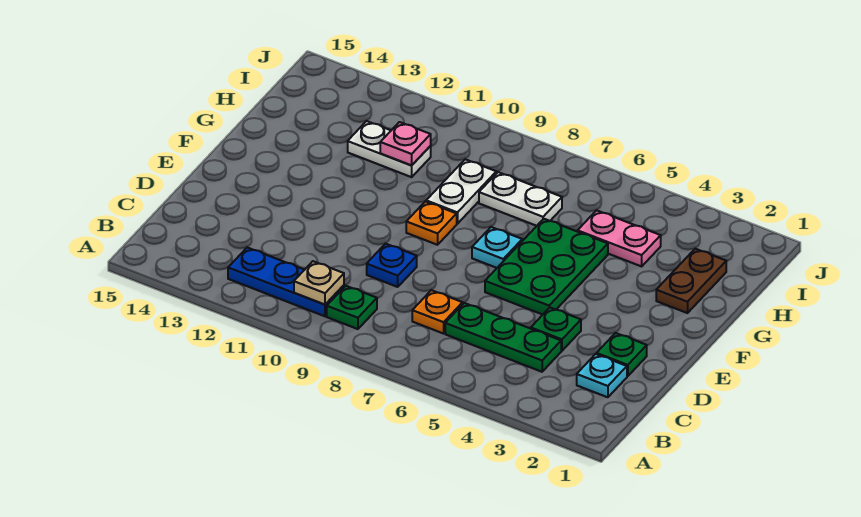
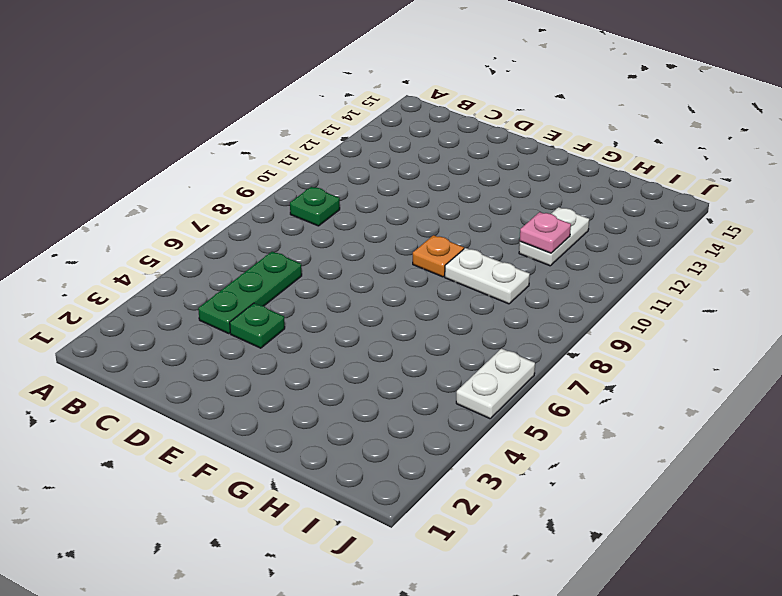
white plate J5:J6 level 1 -> white plate H7:H8 level 1
none -> blue plate B10:B12 level 1
none -> cyan plate C2 level 1
none -> orange plate C7 level 1

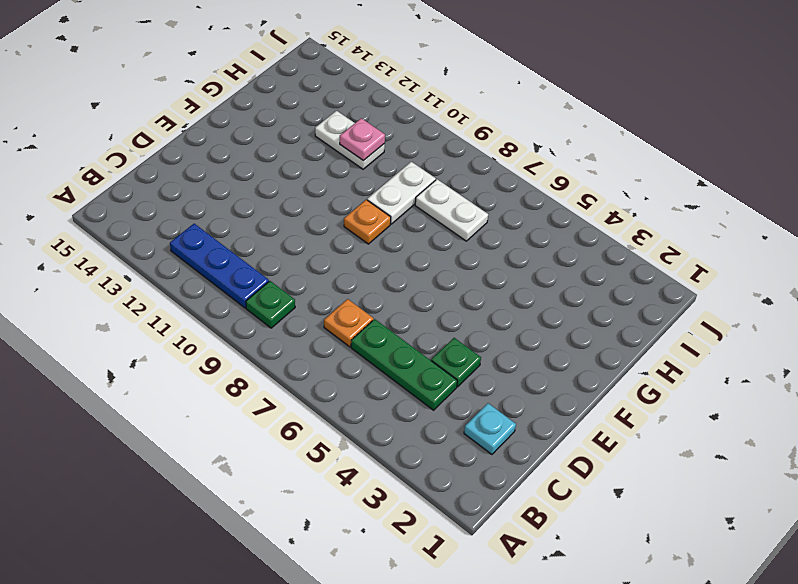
none -> green plate D2 level 1
none -> blue plate D9 level 1
none -> green plate E5:G6 level 1

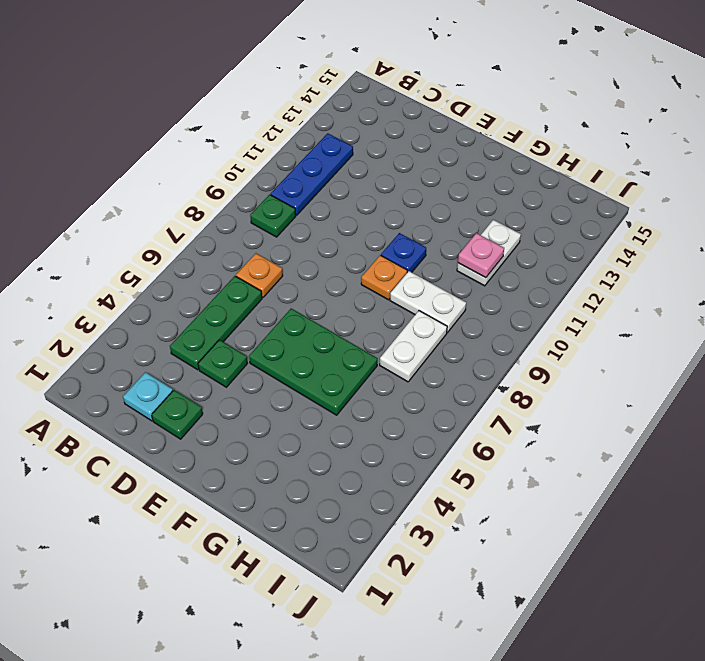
blue plate F10 level 1 -> blue plate D9 level 1
none -> cyan plate F7 level 1
none -> brown plate G2:H2 level 1
none -> pink plate H4:H5 level 1

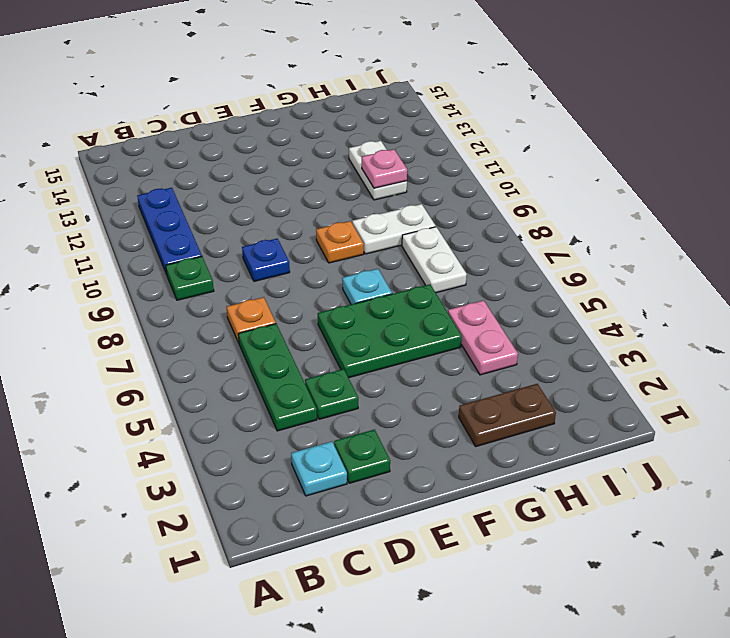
none -> tan plate B10 level 2

